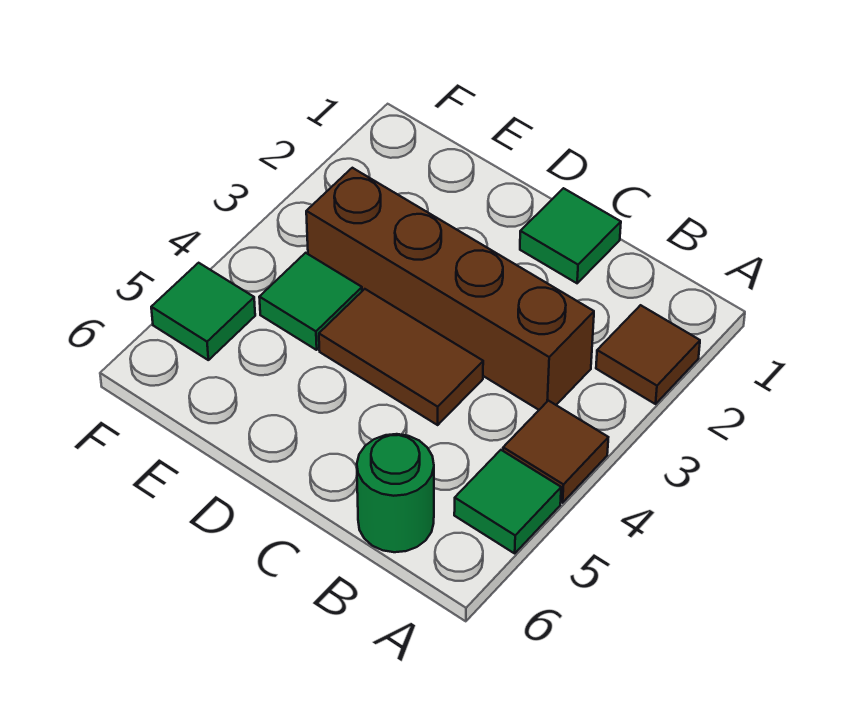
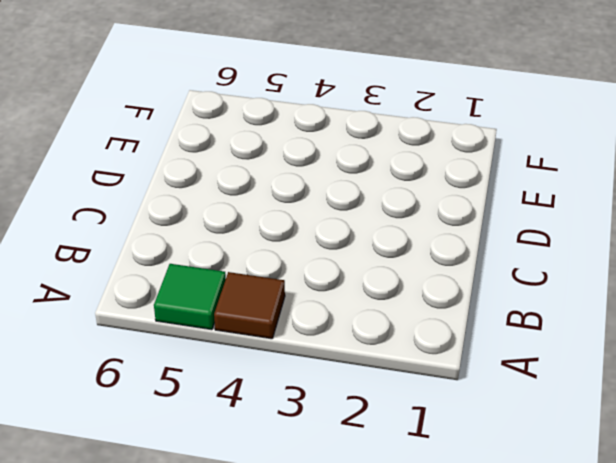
none -> brown tile A2 level 1
none -> brown brick B3:E3 level 1

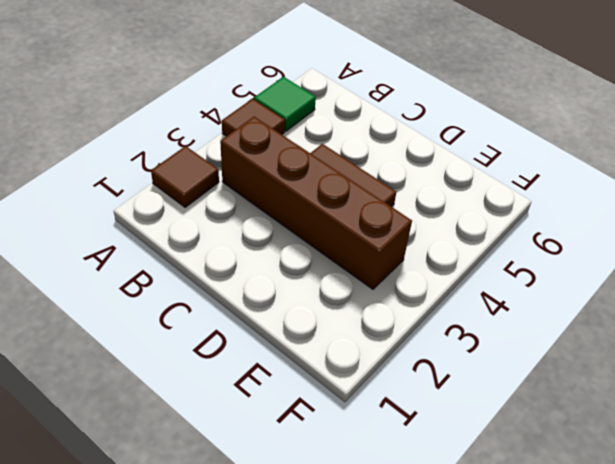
none -> green round brick B6 level 1
none -> green tile C1 level 1

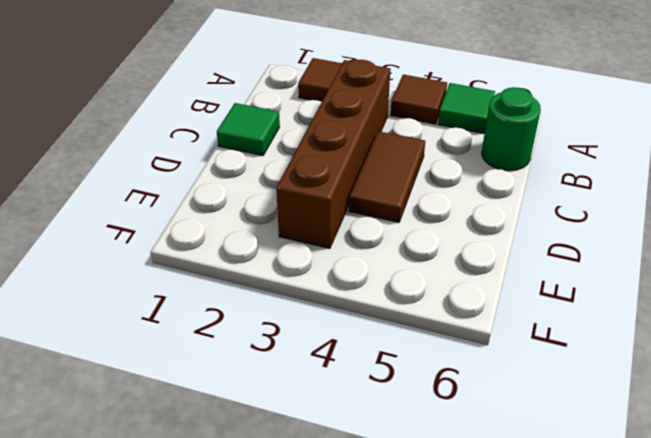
none -> green tile E4 level 1
none -> green tile F5 level 1

